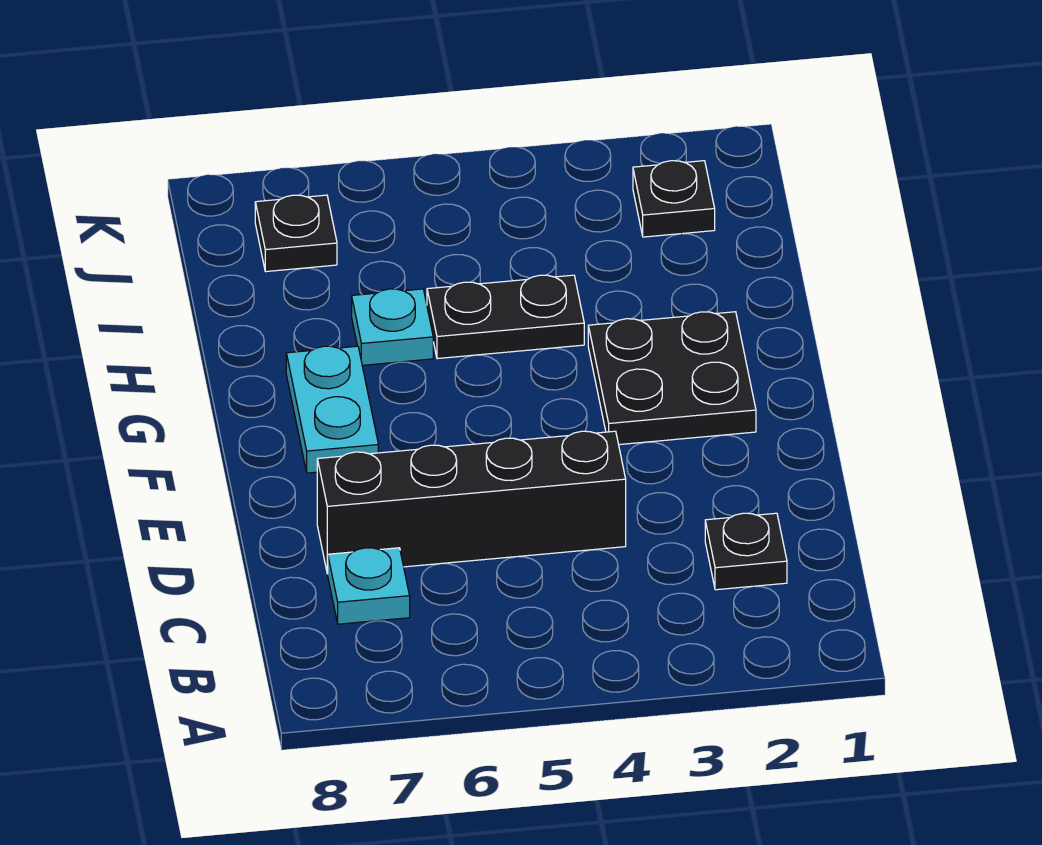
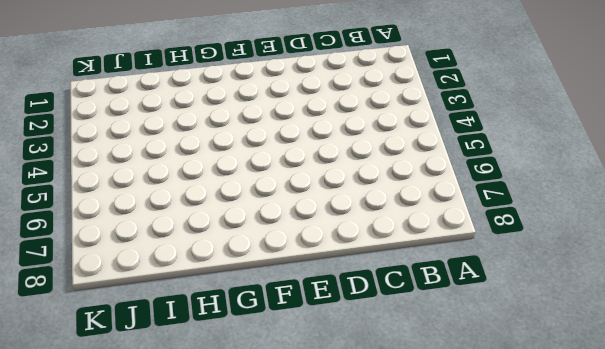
none -> black plate C2 level 1
none -> cyan plate C7 level 1

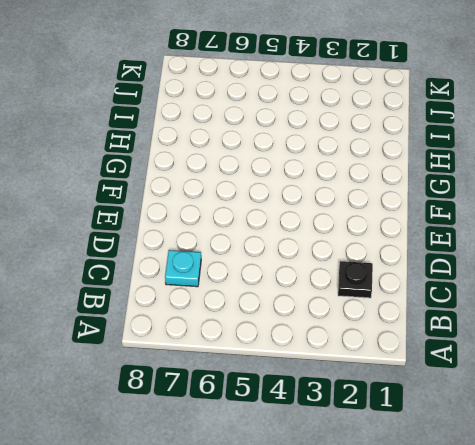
none -> black brick D4:D7 level 1
none -> black plate F2:G3 level 1

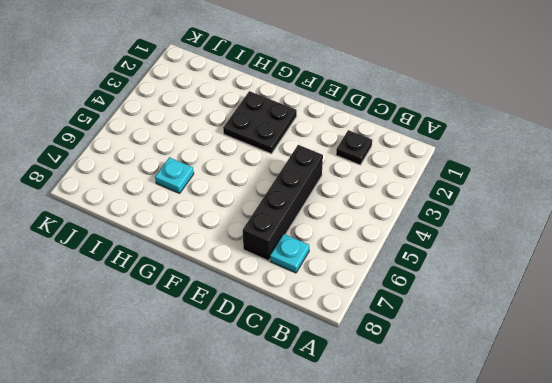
none -> cyan plate F7:G7 level 1
none -> black plate H4:H5 level 1

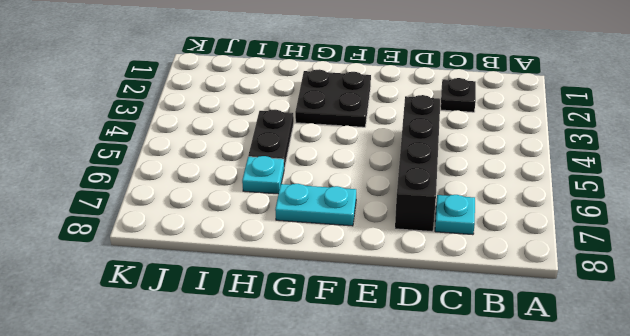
none -> black plate J2 level 1
none -> black plate J7 level 1

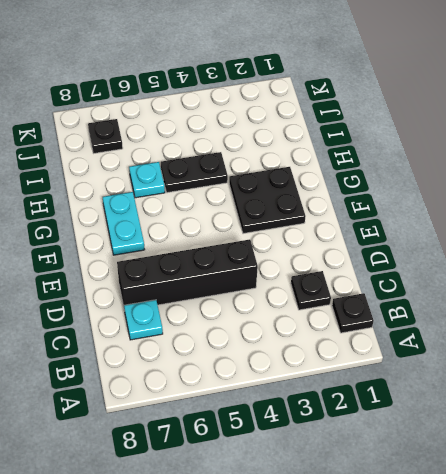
black plate B1 level 1 -> black plate J2 level 1

